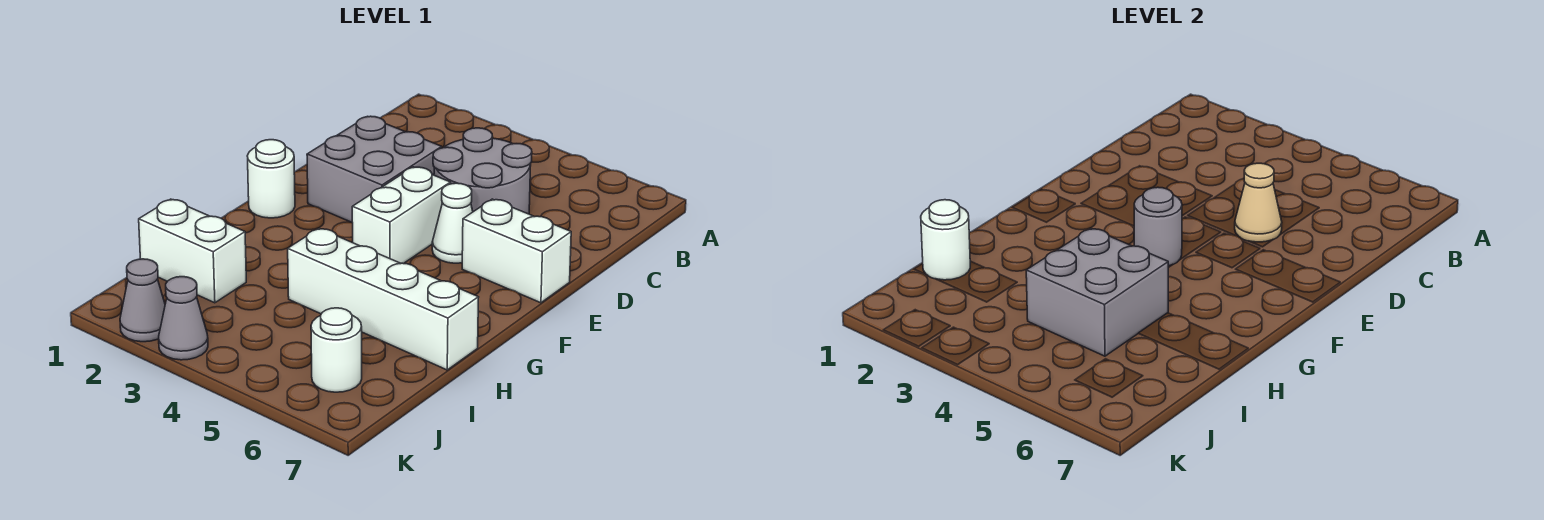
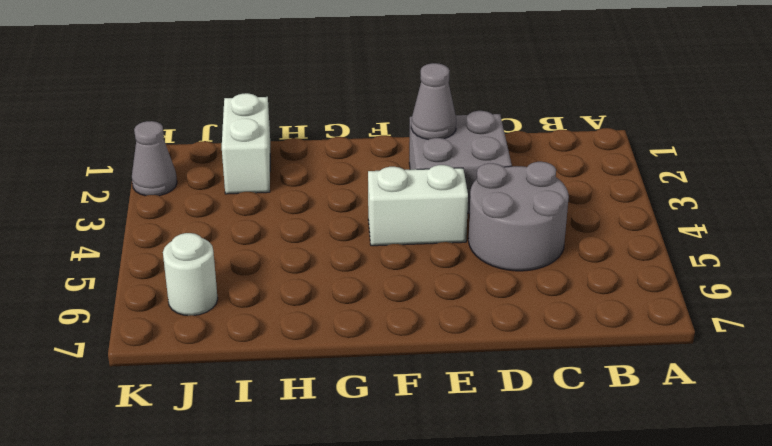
grey cone E2 level 2 -> grey cone K3 level 1
none -> white cone E5 level 1
none -> white brick E6:E7 level 1
none -> white round brick F1 level 1

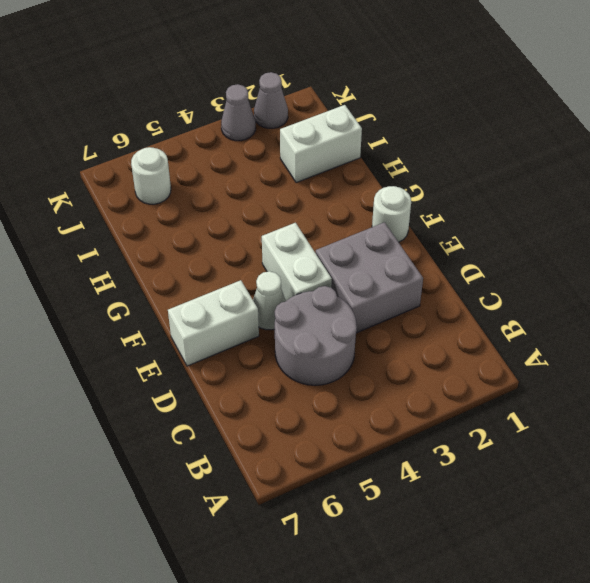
none -> white brick H4:H7 level 1
none -> tan cone D5 level 2
none -> grey round brick F4 level 2

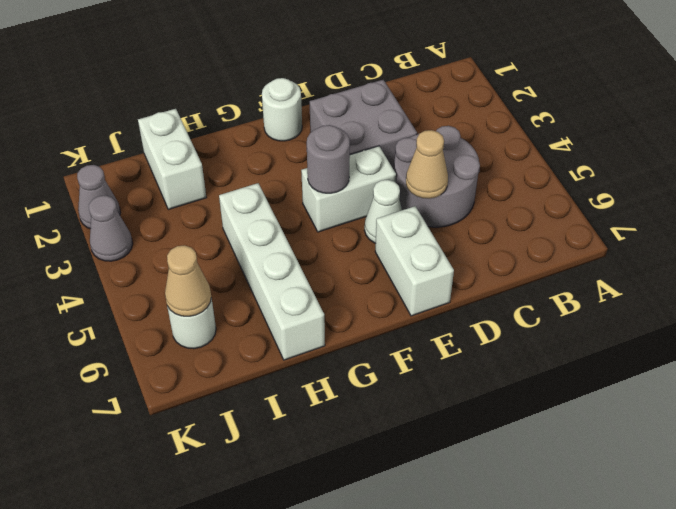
tan cone J6 level 2 -> none
none -> grey brick H4:I5 level 2
none -> white round brick I1 level 2

